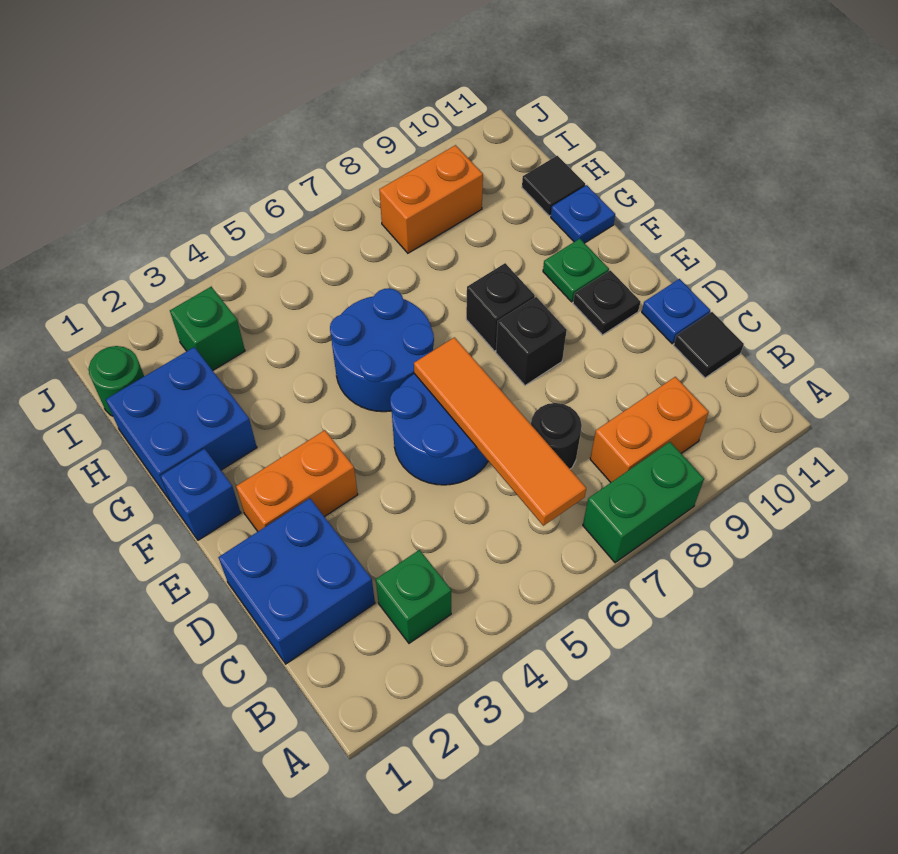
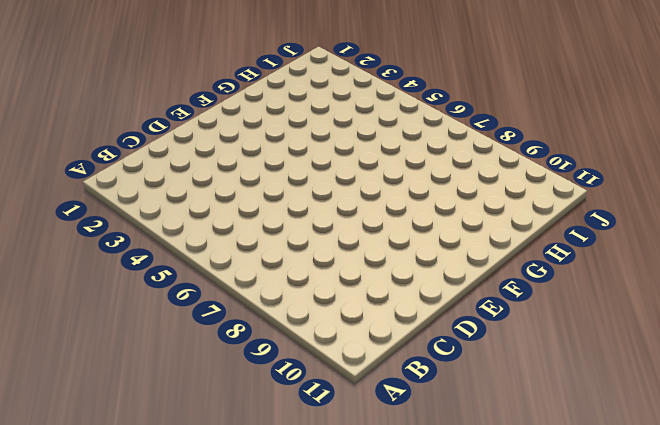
none -> green brick A7:A8 level 1
none -> green brick B3 level 1
none -> orange brick B8:B9 level 1

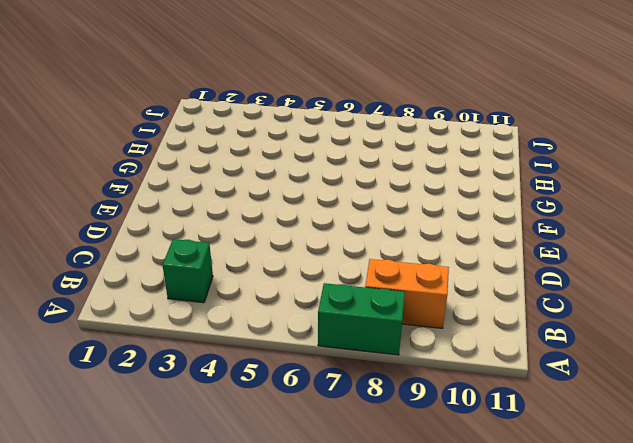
none -> blue brick C1:D2 level 1
none -> black round brick C7 level 1
none -> black tile C11 level 1

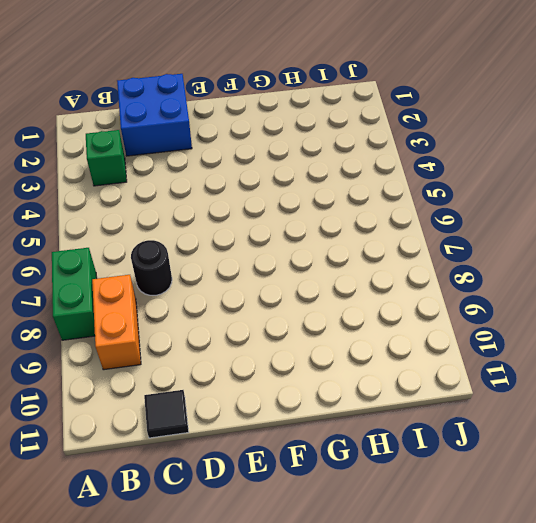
none -> blue round brick D5:E6 level 1
none -> blue plate D11 level 1
none -> orange brick E2:E3 level 1

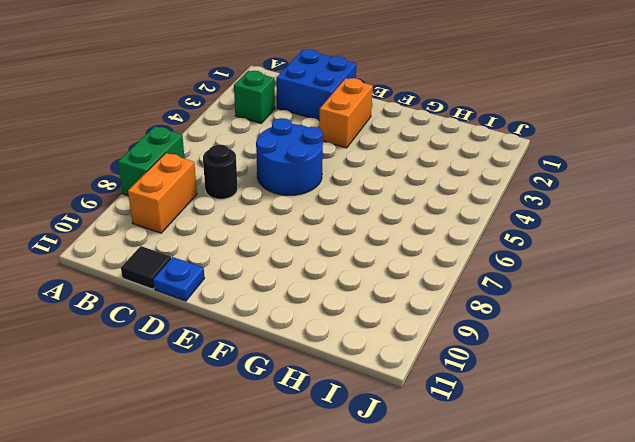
none -> black brick E8 level 1
none -> black plate E10 level 1
none -> blue brick F1 level 1

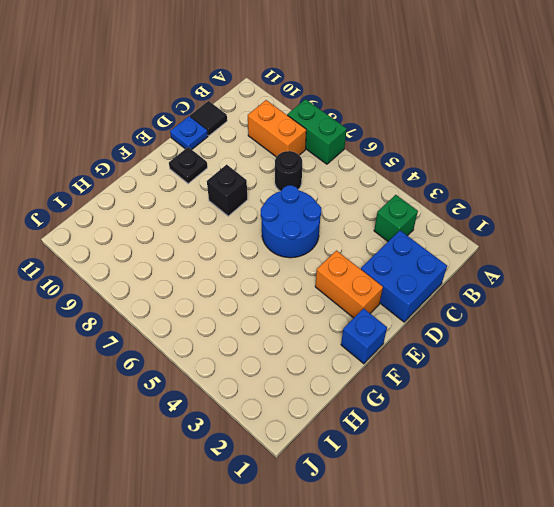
none -> blue round brick F5:G6 level 1
none -> black brick F8 level 1
none -> green plate F10 level 1

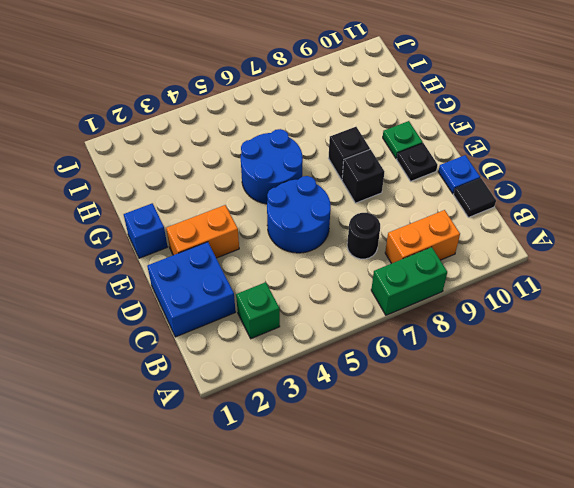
none -> blue brick G1:H2 level 1
none -> blue plate G11 level 1
none -> black tile H11 level 1

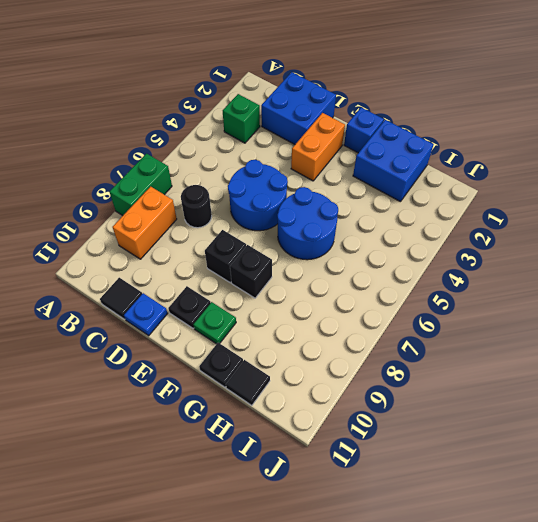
black plate G11 level 1 -> blue plate G11 level 1
none -> green round brick I1 level 1
none -> green brick I3 level 1
none -> orange brick I8:I9 level 1

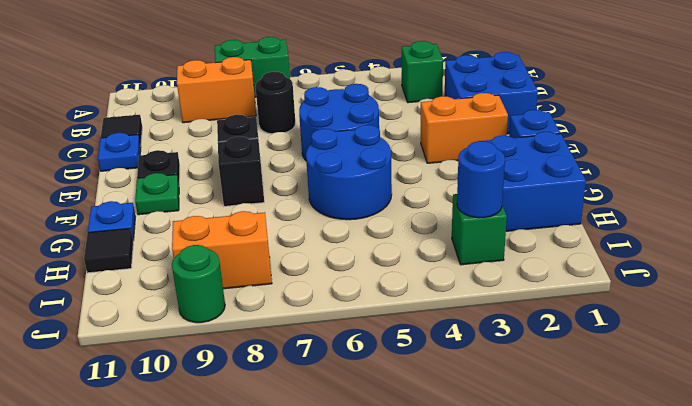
blue round brick I3 level 2 -> none
green round brick J9 level 1 -> green round brick I1 level 1
none -> orange tile B6:E6 level 2

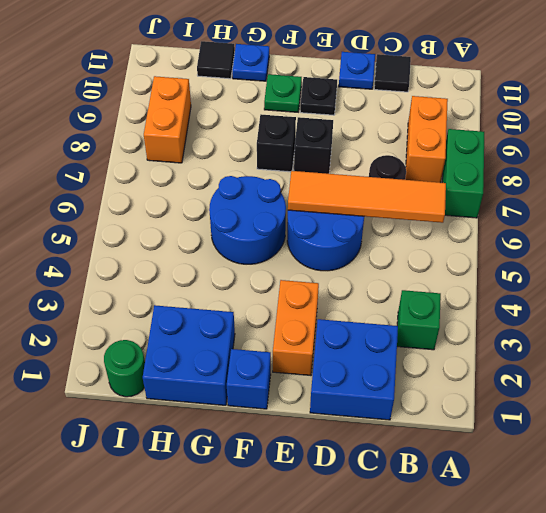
none -> green brick I3 level 1

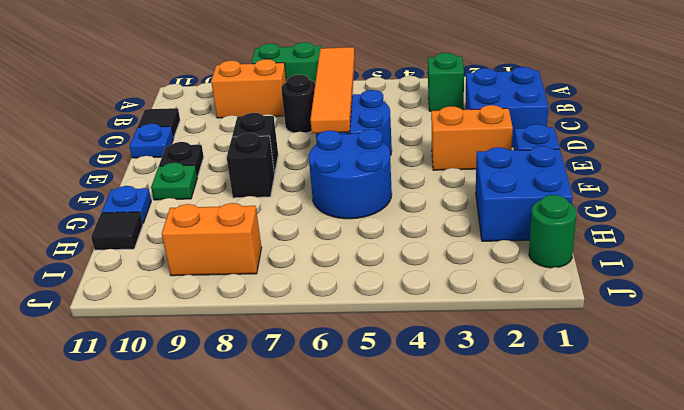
none -> green brick I3 level 1

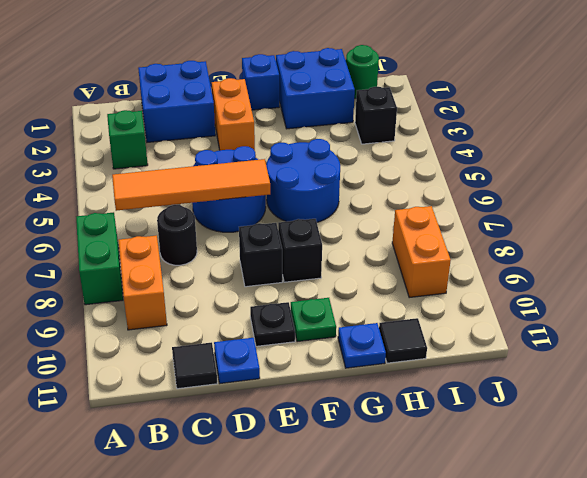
black brick I3 level 1 -> green brick I3 level 1

